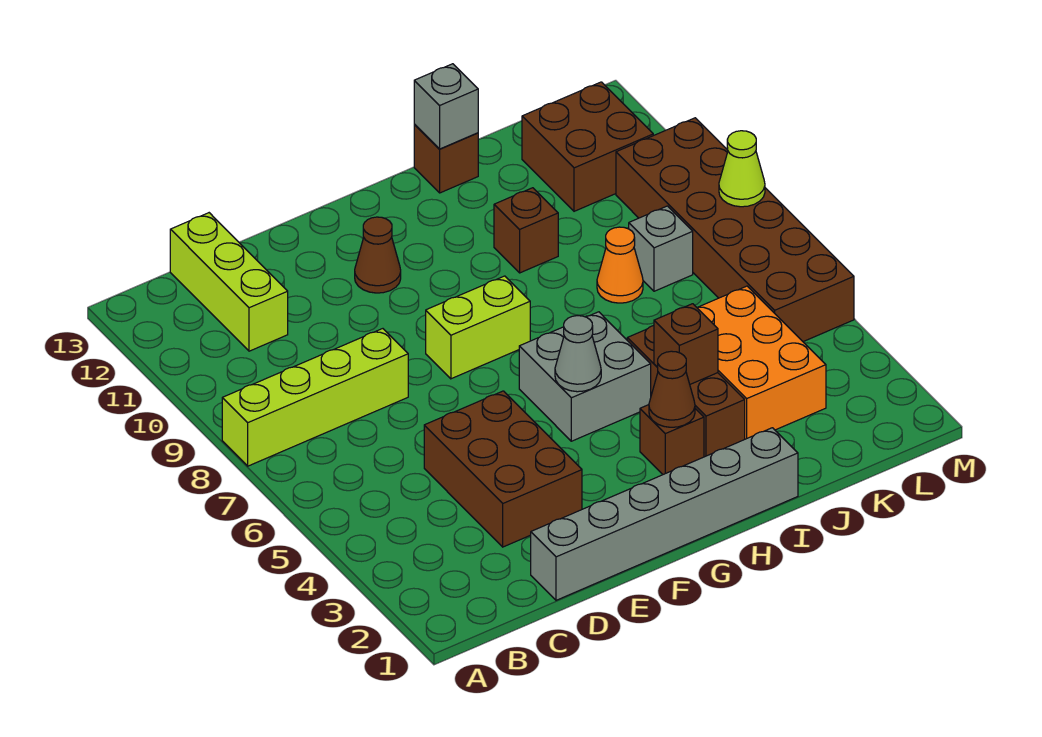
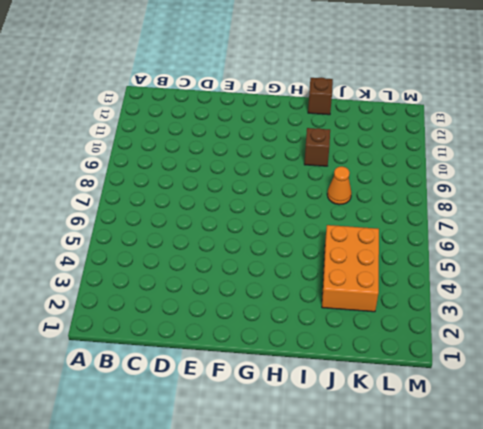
none -> lime brick A8:D8 level 1
none -> lime brick C11:C13 level 1
none -> grey brick D1:I1 level 1

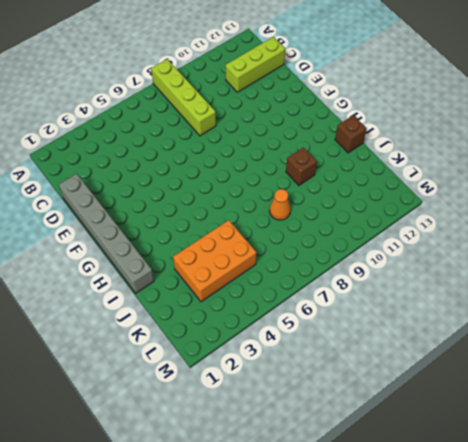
none -> brown brick D3:E5 level 1
none -> lime brick F8:G8 level 1
none -> brown cone F11 level 1

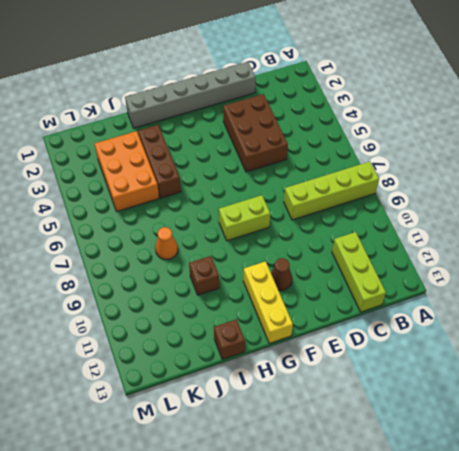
yellow brick G11:G13 level 1 -> none
none -> grey brick G5:H6 level 1
none -> brown brick H3 level 1
none -> grey brick K8 level 1

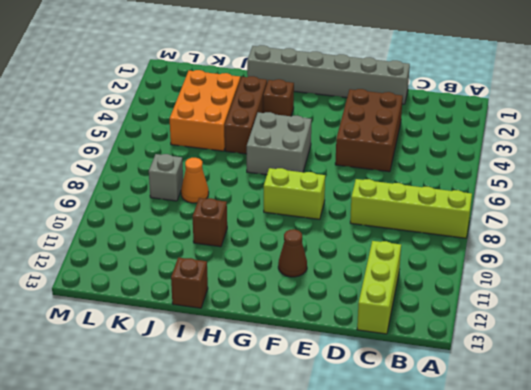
none -> brown brick K11:L12 level 1
none -> brown brick L5:M10 level 1
none -> grey cone G5 level 2

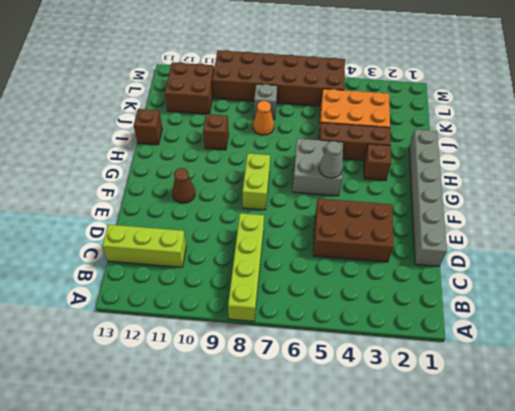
none -> brown cone H3 level 2
none -> brown brick I4 level 2
none -> grey brick I13 level 2

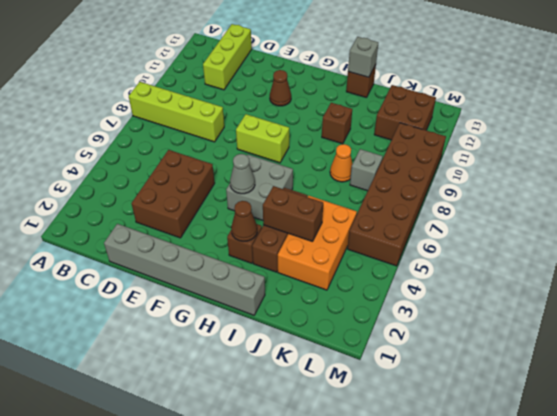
brown brick I4:J4 level 2 -> brown brick I4 level 2
none -> lime cone M8 level 2

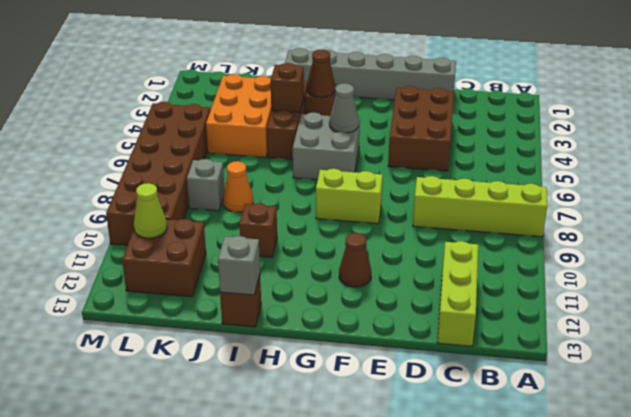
lime cone L11 level 2 -> lime cone M8 level 2

